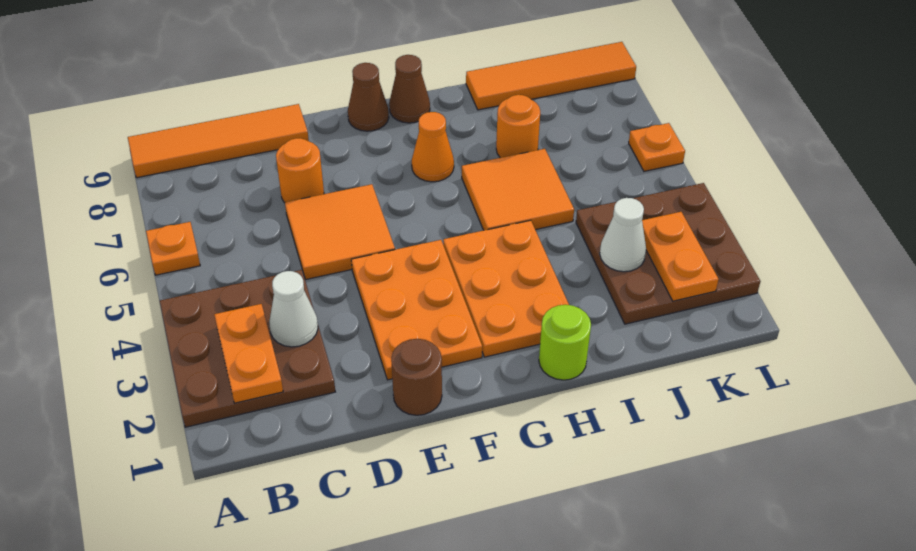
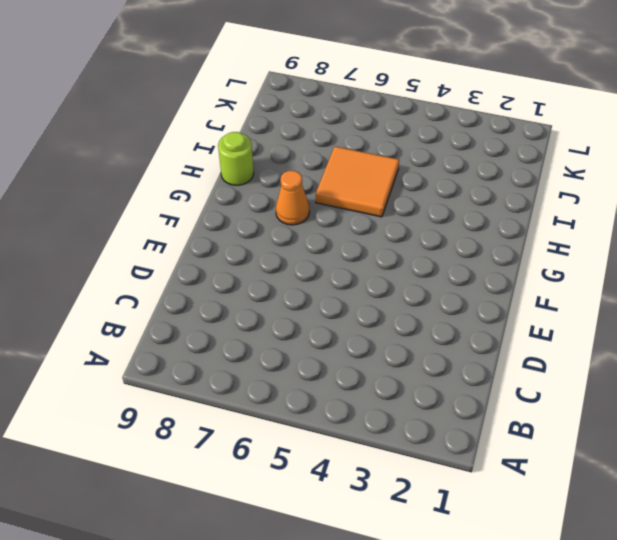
lime round brick H9 level 1 -> lime round brick H1 level 1
none -> brown plate A2:C4 level 1
none -> orange plate A6 level 1
none -> orange tile A9:D9 level 1

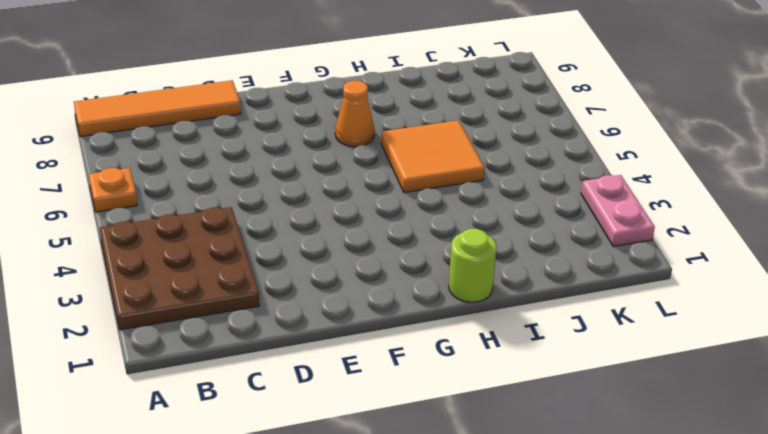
pink plate L2:L3 level 1 -> brown plate J2:L4 level 1
none -> orange tile D5:E6 level 1
none -> orange round brick D7 level 1
none -> brown round brick E1 level 1

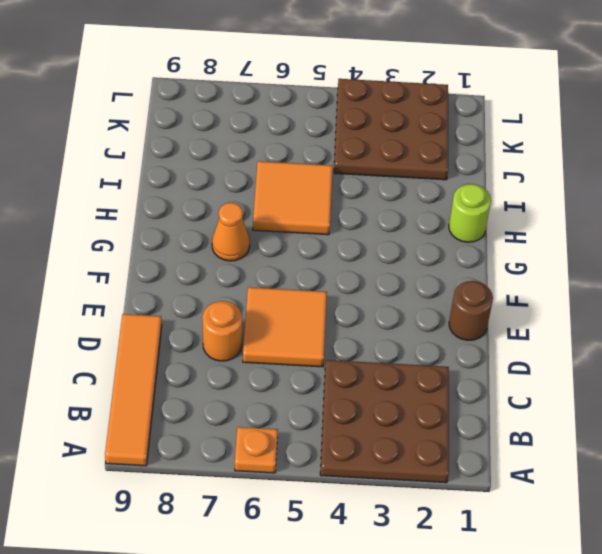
none -> orange plate E2:F4 level 1
none -> brown cone F9 level 1
none -> orange plate G2:H4 level 1

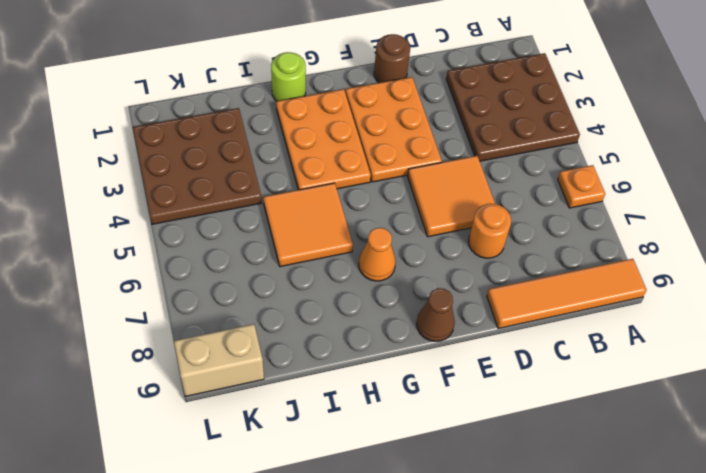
tan brick K9:L9 level 1 -> orange tile I9:L9 level 1
none -> brown cone G9 level 1
none -> orange round brick I7 level 1
none -> orange plate L6 level 1

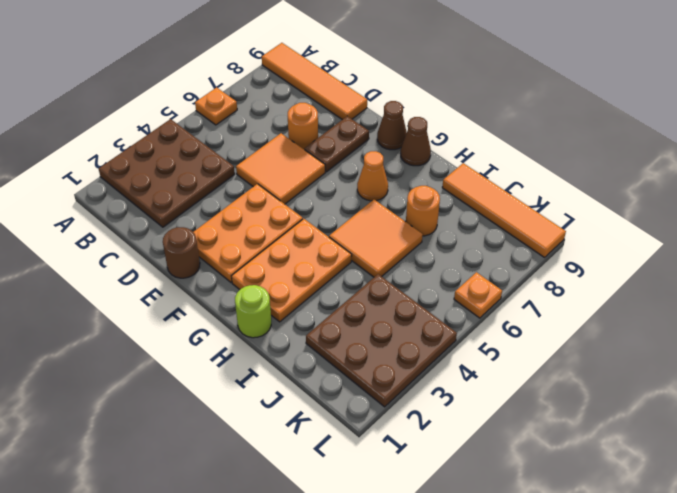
brown plate E7:E8 level 1 -> none
none -> orange plate B2:B3 level 2
none -> white cone C3 level 2
none -> white cone J3 level 2

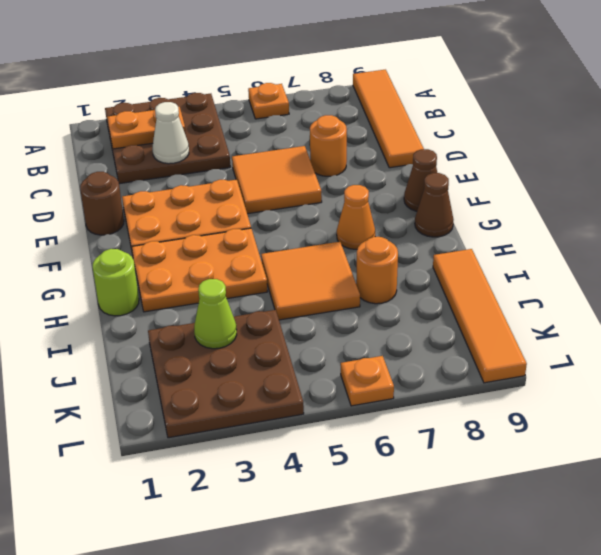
lime cone J3 level 2 -> white cone J3 level 2
none -> orange plate K2:K3 level 2

